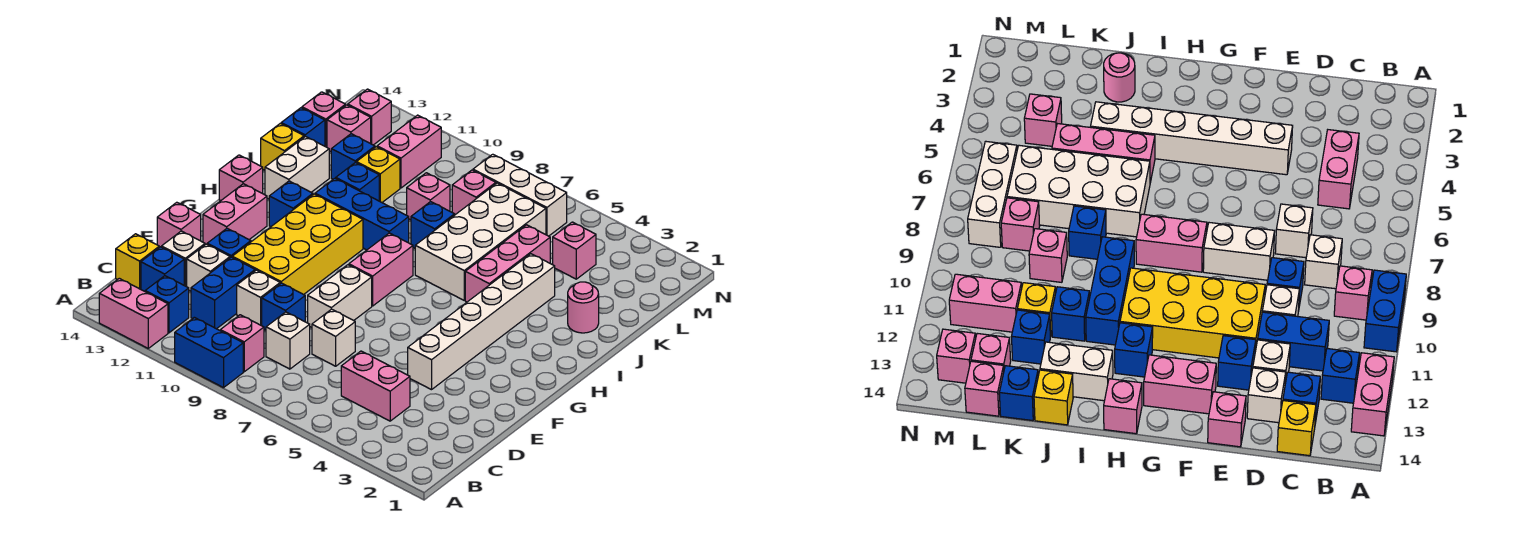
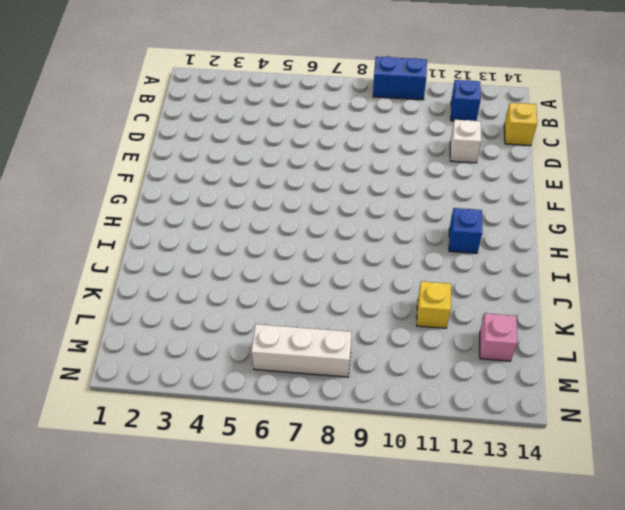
none -> pink brick A12:A13 level 1
none -> pink brick B9 level 1
none -> pink brick C4:C5 level 1
none -> white brick C8 level 1

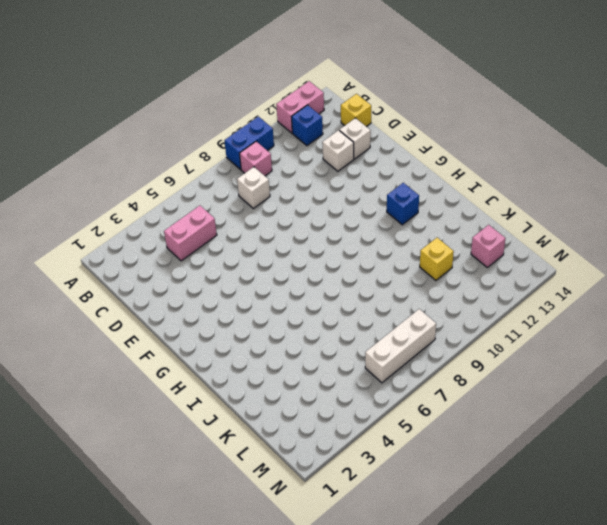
none -> blue brick C11:D11 level 1
none -> blue brick C13 level 1
none -> white brick D7 level 1
none -> blue brick D9 level 1

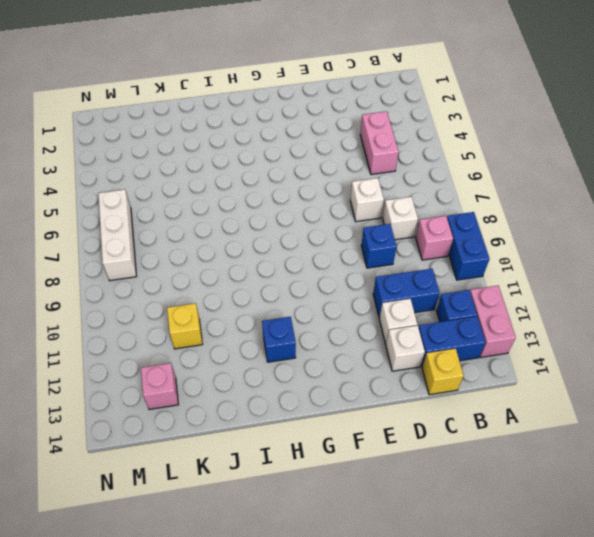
blue brick B13:C13 level 1 -> blue brick C13 level 1
none -> white brick D10 level 1
none -> white brick E4:J4 level 1
none -> white brick E8:F8 level 1
none -> yellow brick E10:H11 level 1

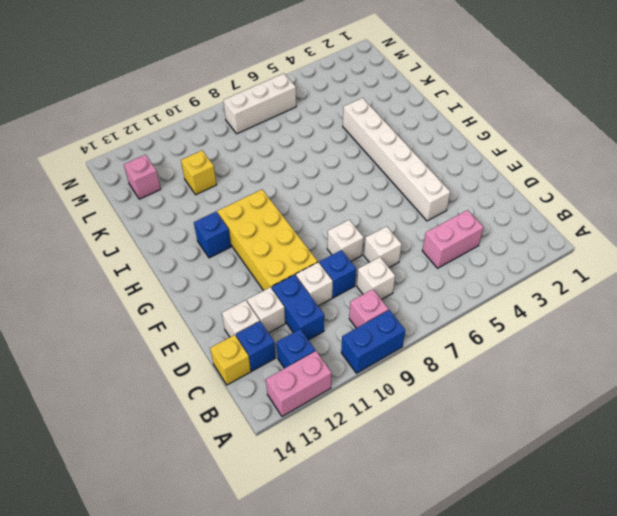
white brick E8 level 1 -> white brick E8:F8 level 1
none -> blue brick E12 level 1
none -> pink brick E14 level 1
none -> pink brick F13:G13 level 1
none -> pink brick G8:H8 level 1

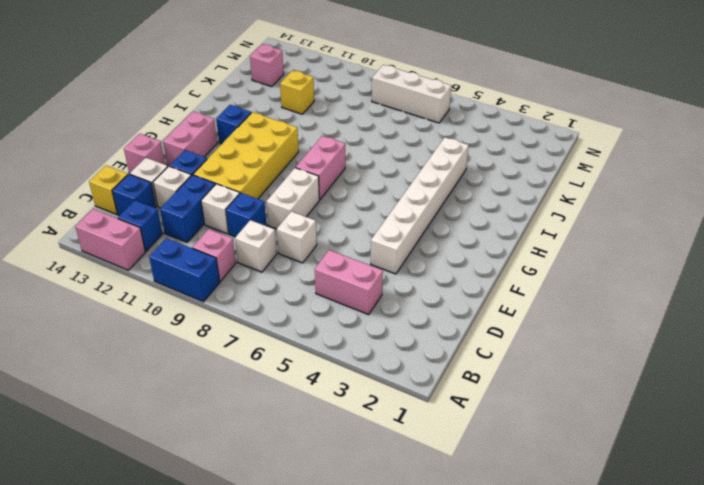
none -> pink brick H14 level 1
none -> pink brick I5:K5 level 1
none -> white brick I6:L7 level 1
none -> blue brick I9:I11 level 1

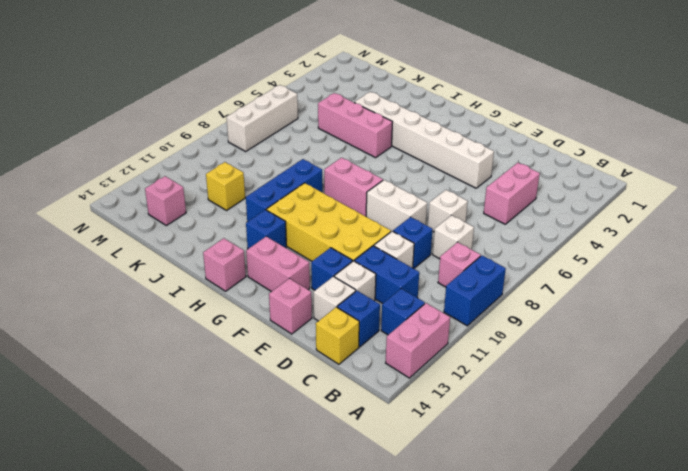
none -> white brick I6:L7 level 1
none -> white brick I13:J13 level 1
none -> pink round brick J2 level 1
none -> blue brick J8 level 1

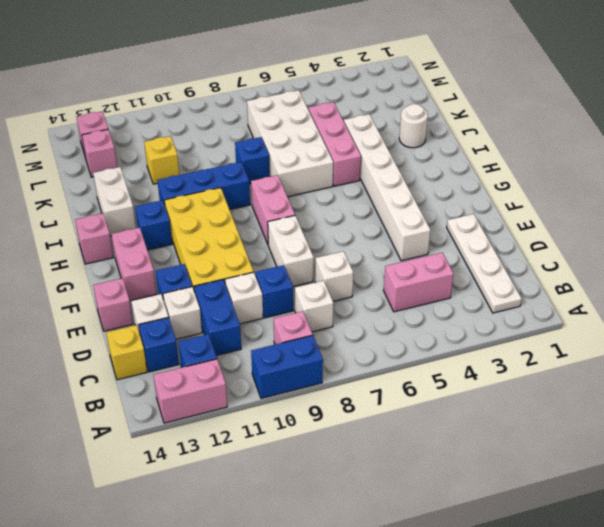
white plate B2:E2 level 1 -> none
white round brick J2 level 1 -> pink round brick J2 level 1
none -> blue brick J11 level 1
none -> yellow brick J14 level 1
none -> pink brick K9 level 1
none -> blue brick K12 level 1

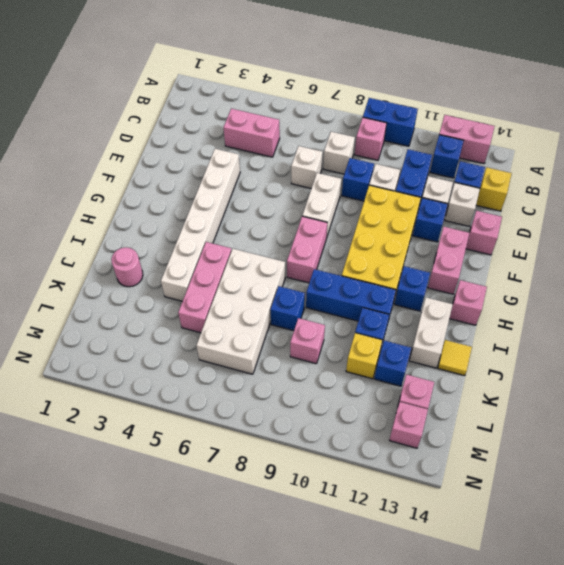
yellow tile J14 level 1 -> yellow brick J14 level 1
none -> blue brick K14 level 1
none -> pink brick L4 level 1
none -> pink brick L8 level 1
none -> pink brick L11:M11 level 1

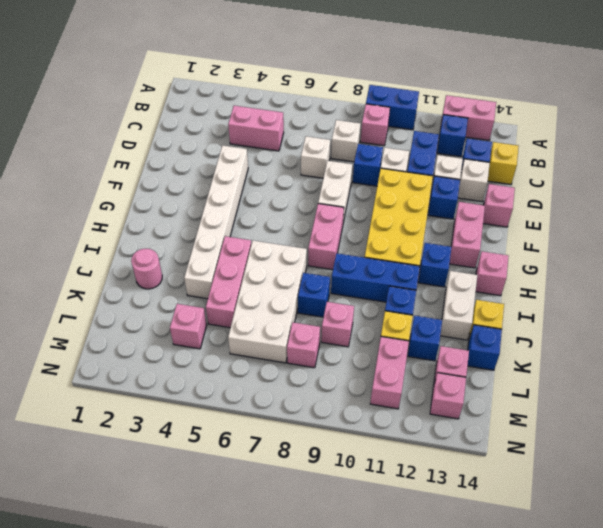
none -> pink brick L14 level 1
none -> white brick M6:M8 level 1

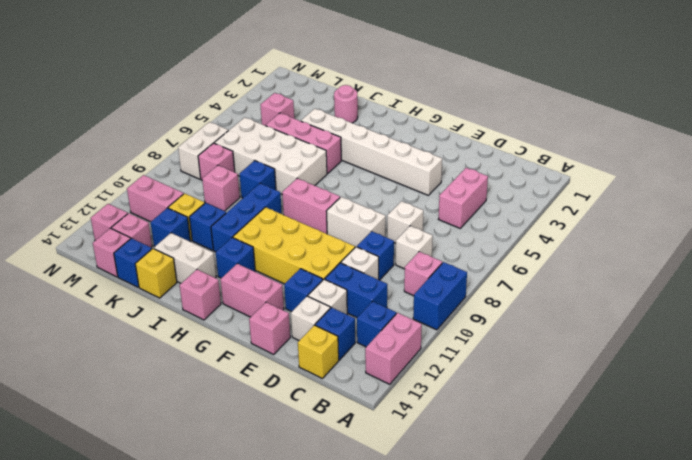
white brick M7:M8 level 1 -> white brick M6:M8 level 1

